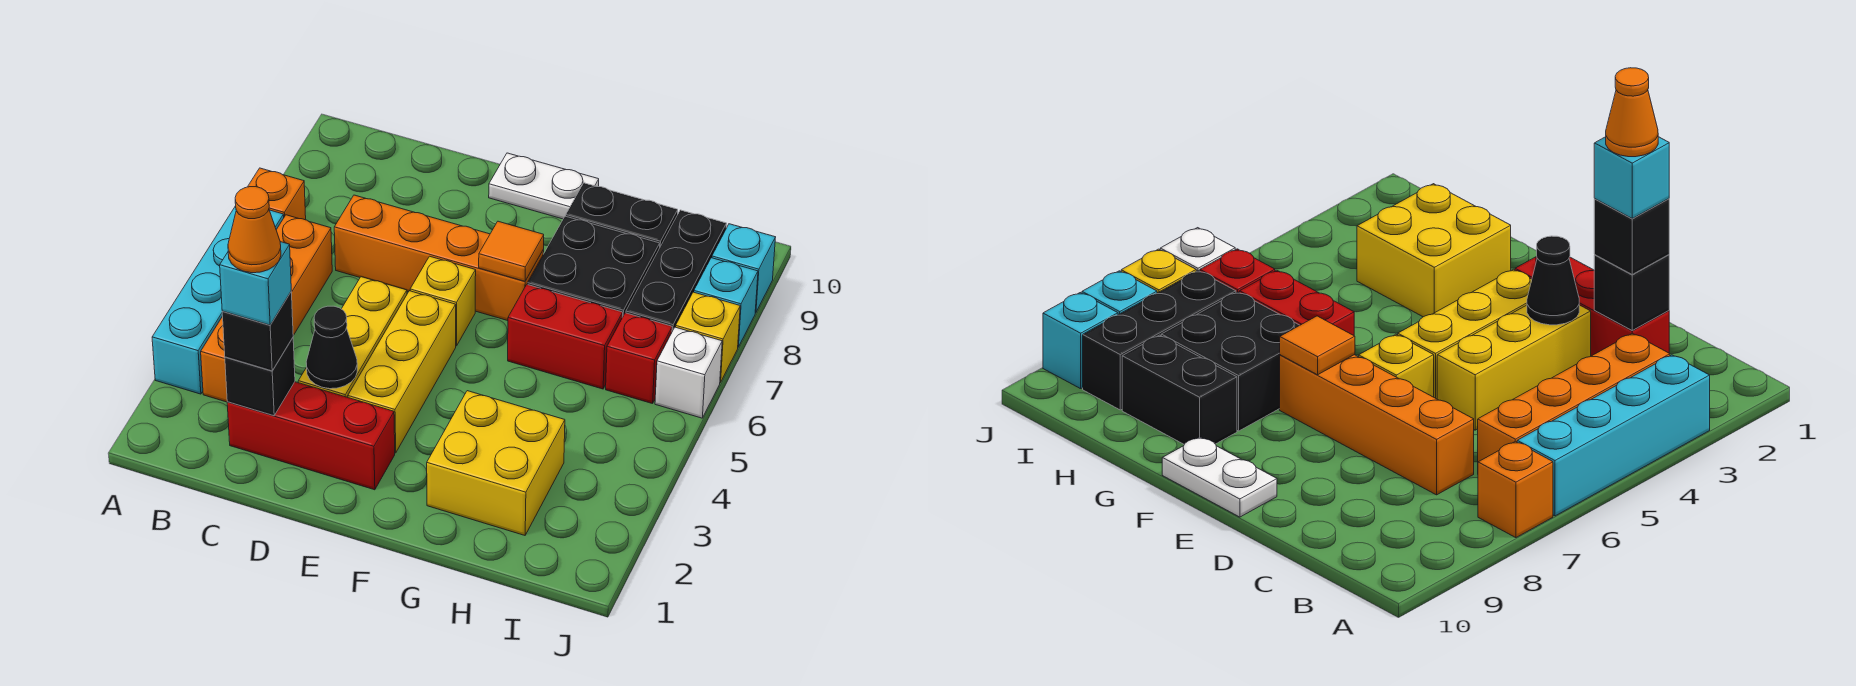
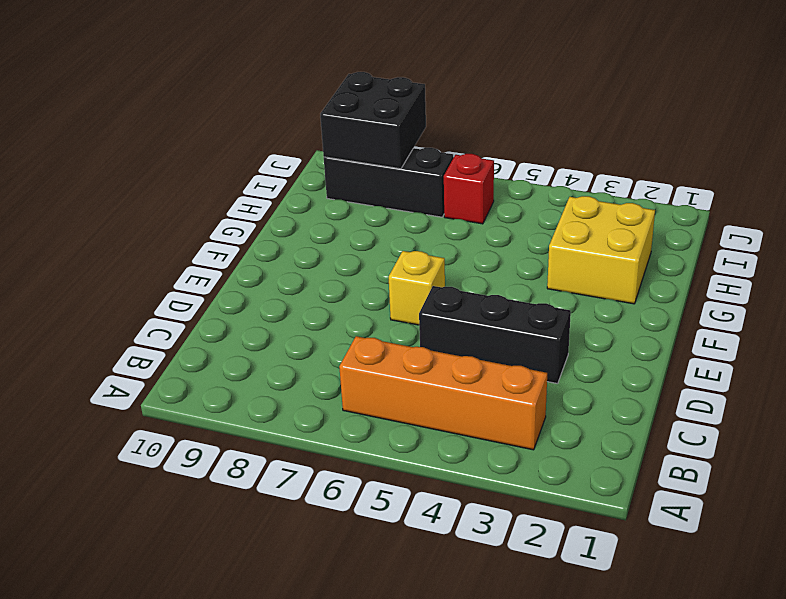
black brick D3:D5 level 1 -> yellow brick D3:D5 level 1
black brick I8:J9 level 2 -> black brick G7:H8 level 1
none -> cyan brick A3:A6 level 1
none -> orange brick A7 level 1
none -> red brick C2:E2 level 1

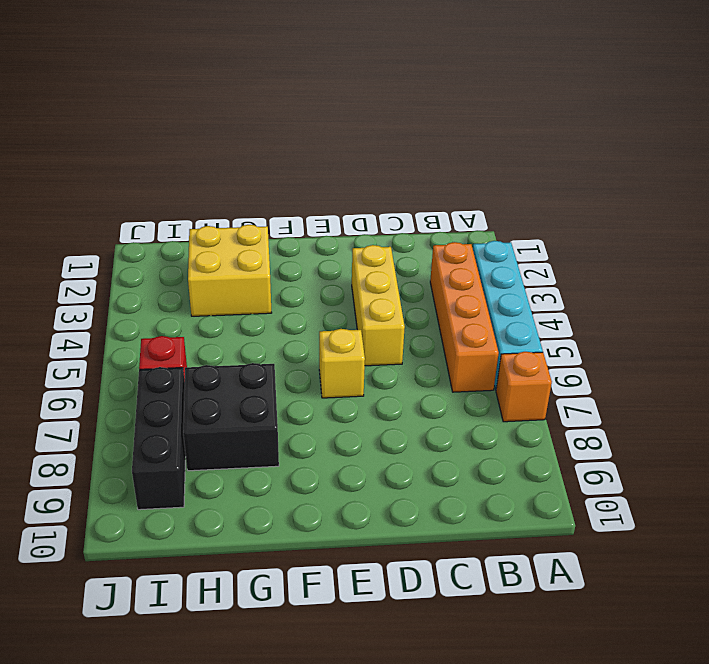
none -> red brick C2:E2 level 1
none -> orange brick C7:F7 level 1
none -> yellow brick E3:E5 level 1

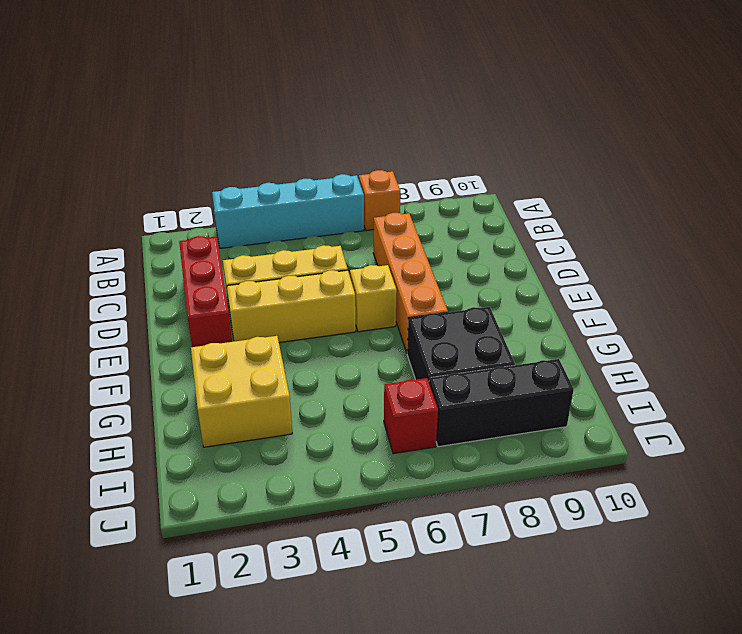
none -> orange brick B3:B6 level 1
none -> white plate E10:F10 level 1
none -> red brick G6:H6 level 1

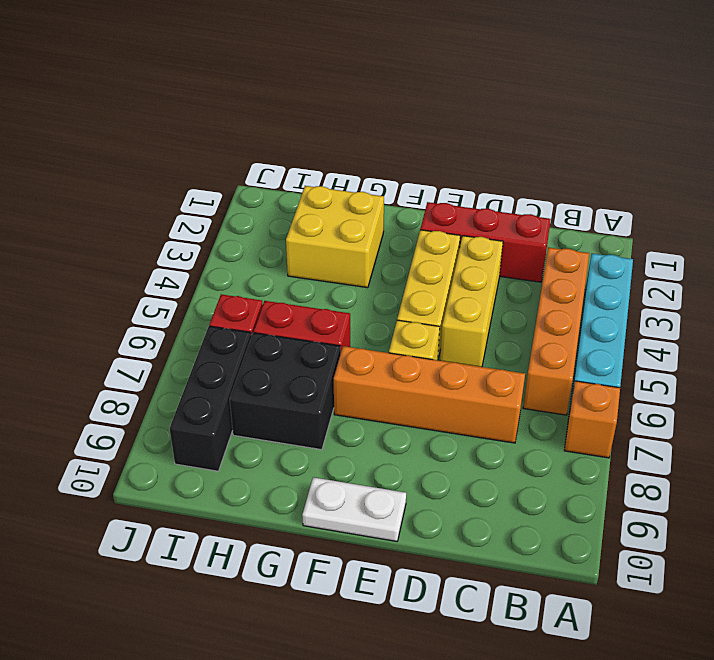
none -> black brick G9:H9 level 1
none -> white brick J6 level 1
none -> yellow brick J7 level 1

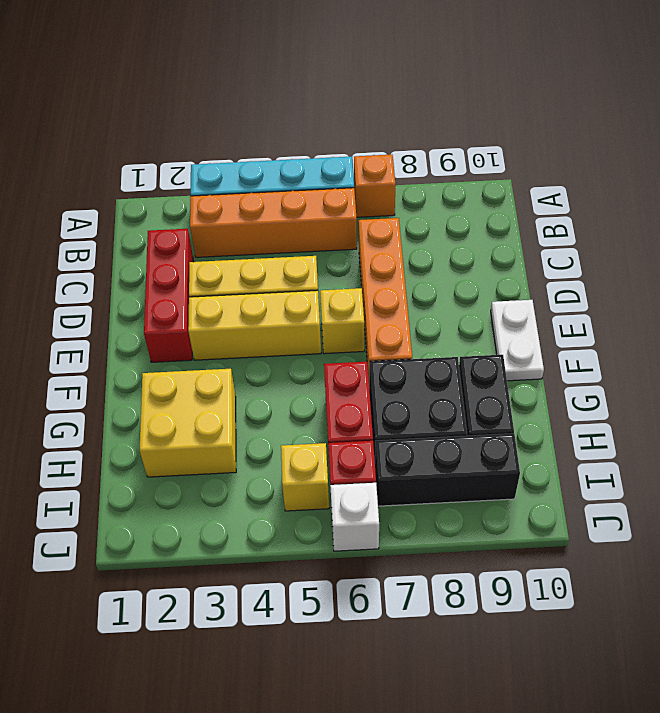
yellow brick I5 level 1 -> yellow brick J7 level 1
none -> cyan brick J8 level 1
none -> cyan brick J9 level 1
none -> black brick C2 level 2

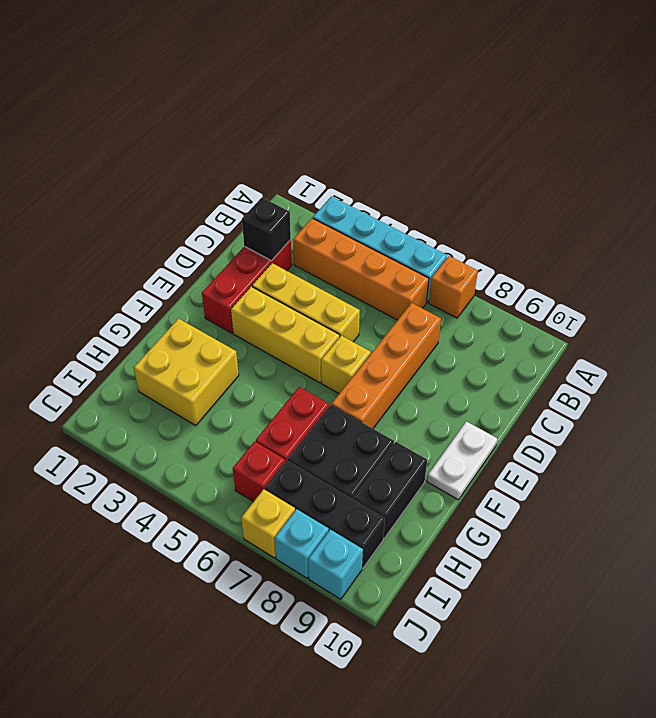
none -> white brick J6 level 1
none -> black cone D3 level 2
none -> orange tile F7 level 2

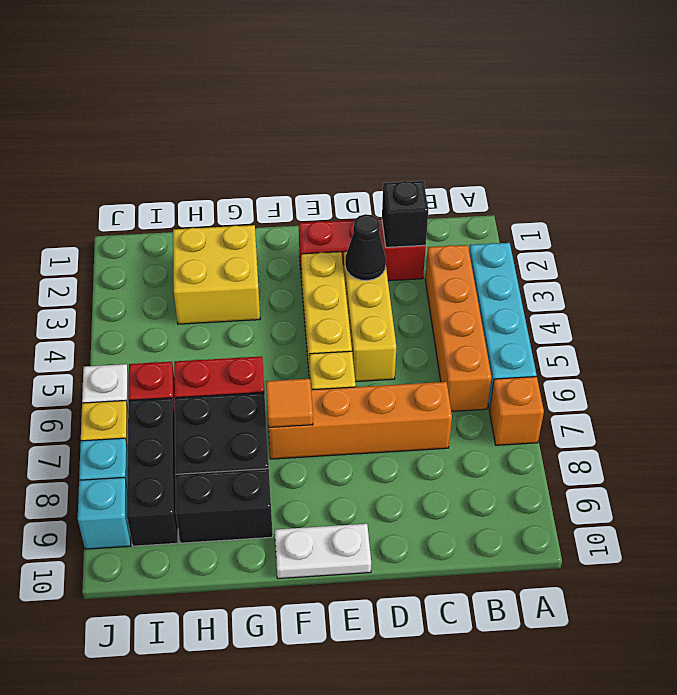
none -> black brick C2 level 3
none -> cyan brick C2 level 4
none -> orange cone C2 level 5

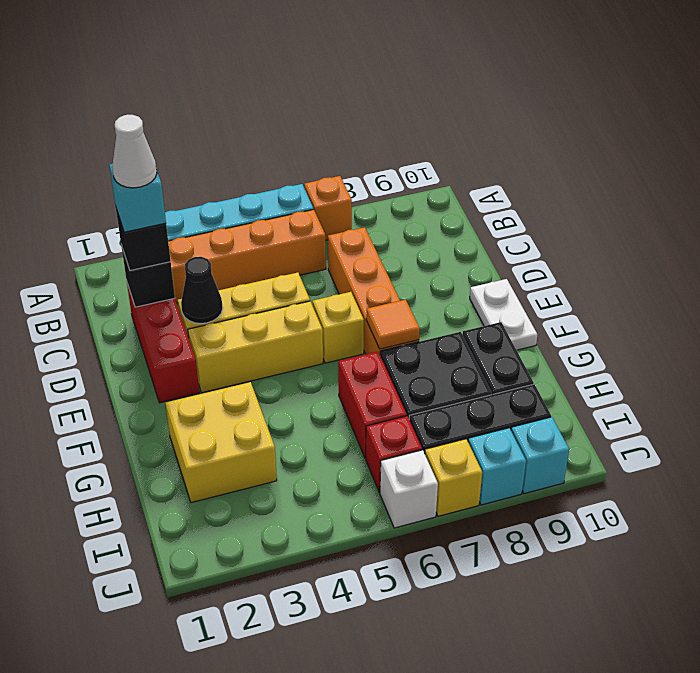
white cone C2 level 5 -> orange cone C2 level 5

